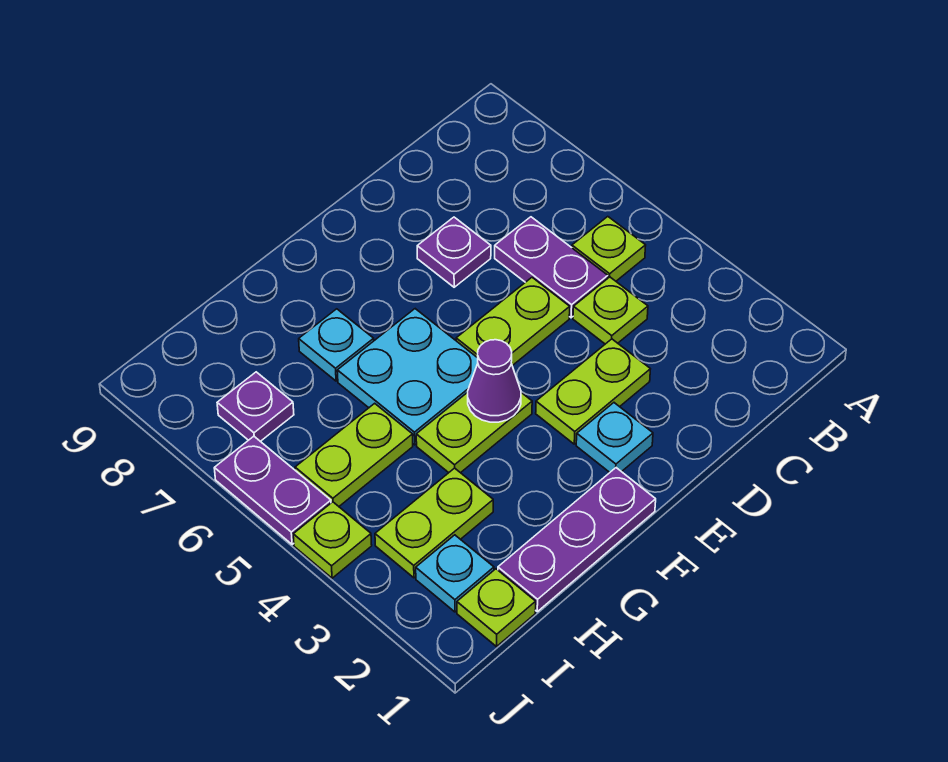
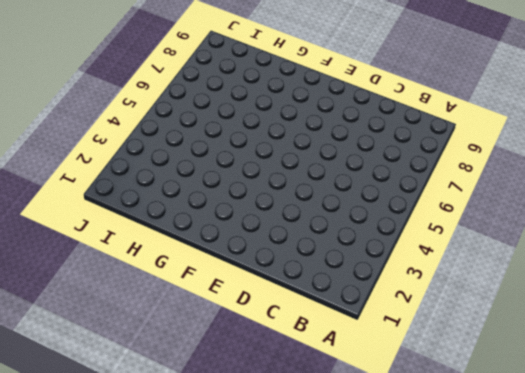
none -> lime plate B5 level 1
none -> lime plate C4 level 1
none -> purple plate C5:C6 level 1

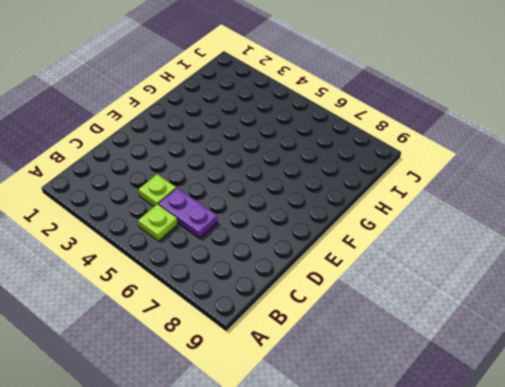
none -> lime plate D3:E3 level 1
none -> lime plate D5:E5 level 1
none -> purple plate D7 level 1

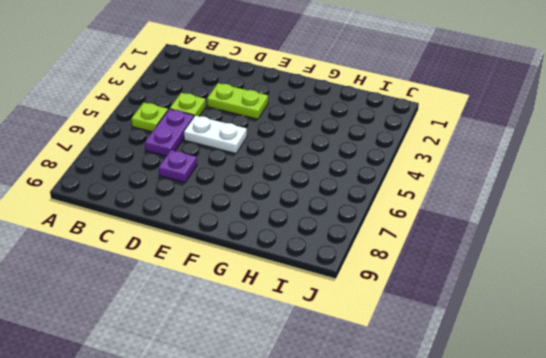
white plate D5:E5 level 1 -> lime plate D5:E5 level 1
none -> cyan plate E2 level 1
none -> purple plate F1:H1 level 1
none -> lime plate F4:G4 level 1

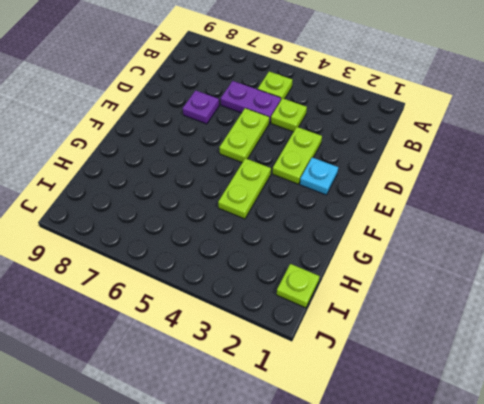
none -> purple plate F1:H1 level 1
none -> cyan plate F5:G6 level 1
none -> cyan plate G7 level 1

